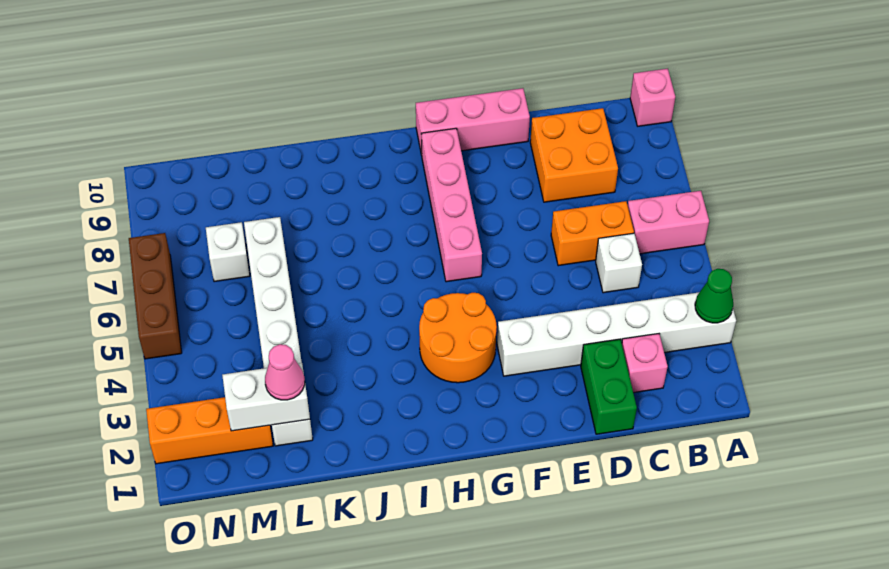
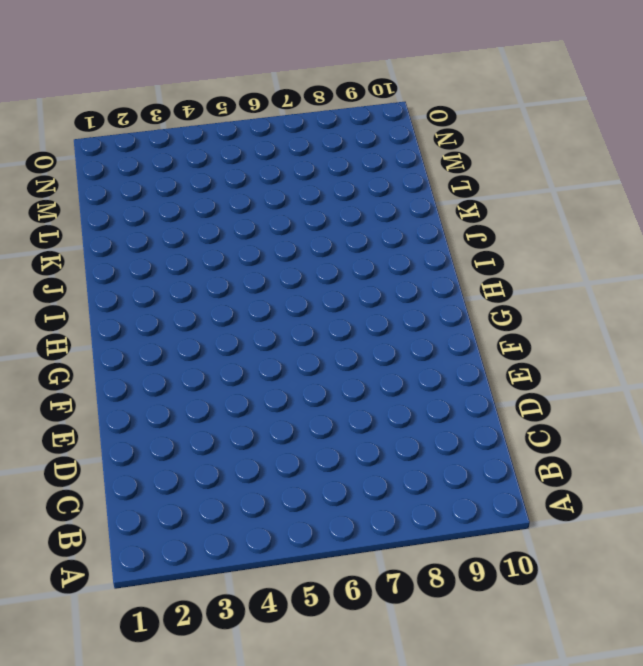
none -> white brick A3:F3 level 1
none -> pink brick A6:B6 level 1
none -> pink brick A10 level 1

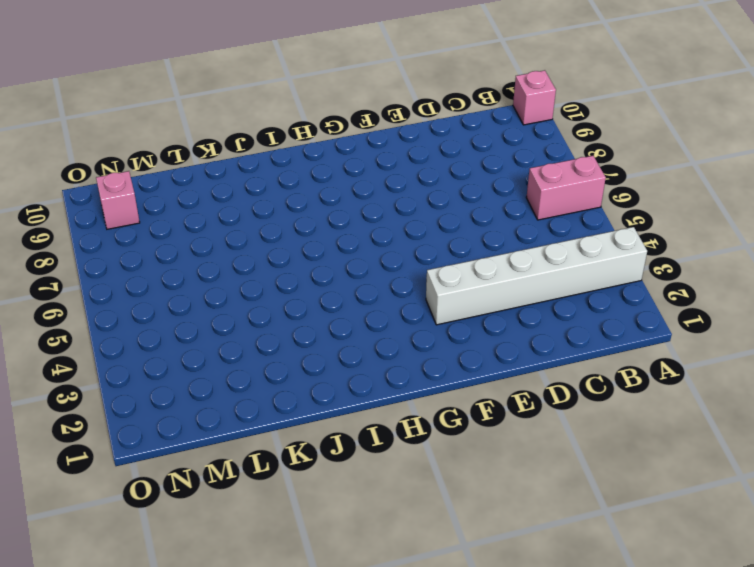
pink brick N9 level 1 -> pink brick C2 level 1
none -> white brick C5 level 1
none -> orange brick C6:D6 level 1
none -> orange brick C8:D9 level 1

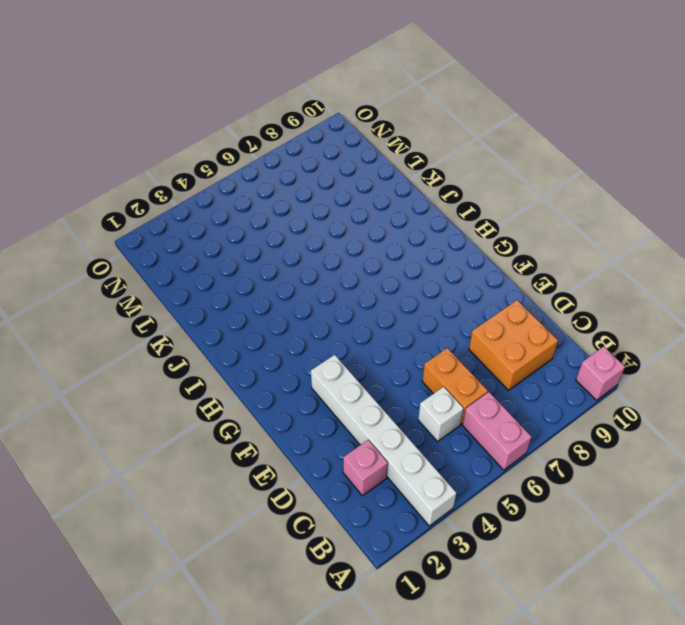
none -> green brick D1:D2 level 1
none -> pink brick E10:G10 level 1
none -> orange round brick G3:H4 level 1

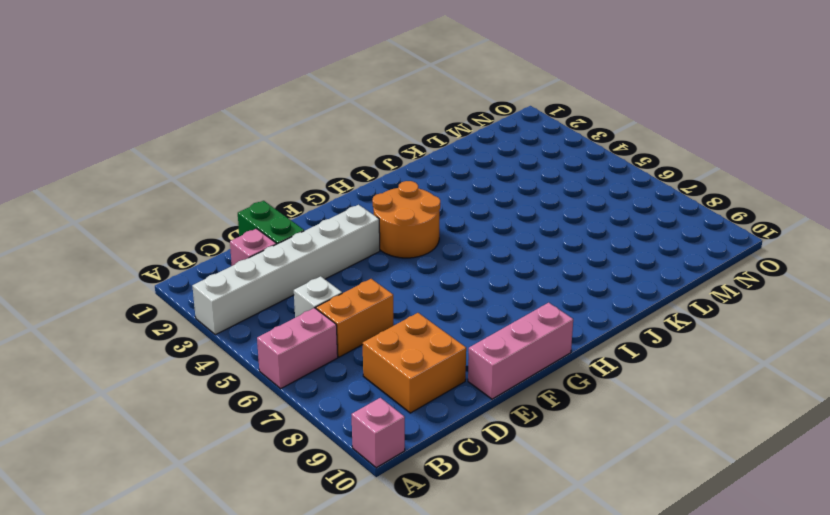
none -> pink brick G6:G9 level 1
none -> white brick L2:L7 level 1
none -> orange brick M2:O2 level 1

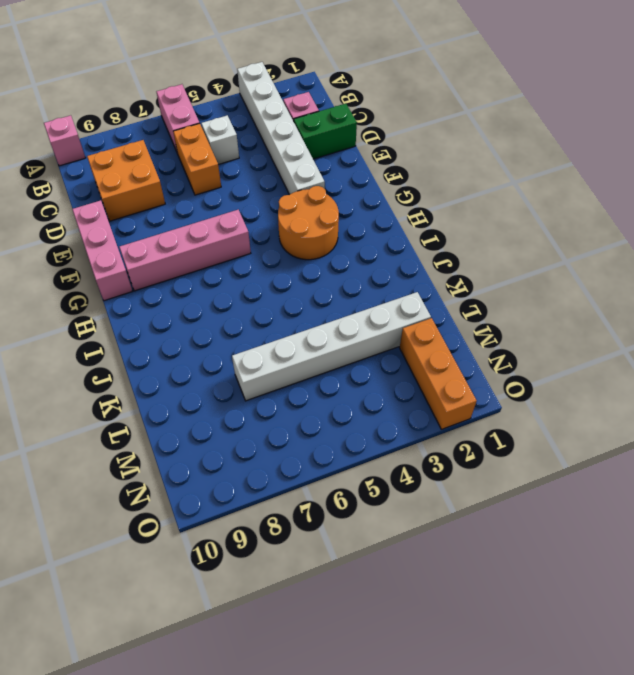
none -> white brick M7 level 1
none -> brown brick O5:O7 level 1
none -> green cone A3 level 2

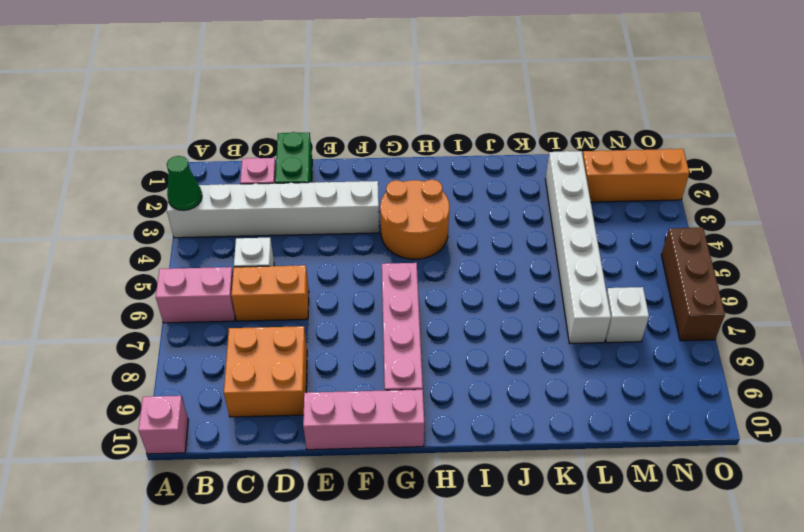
none -> white brick L2:M2 level 2
none -> pink cone L2 level 3

